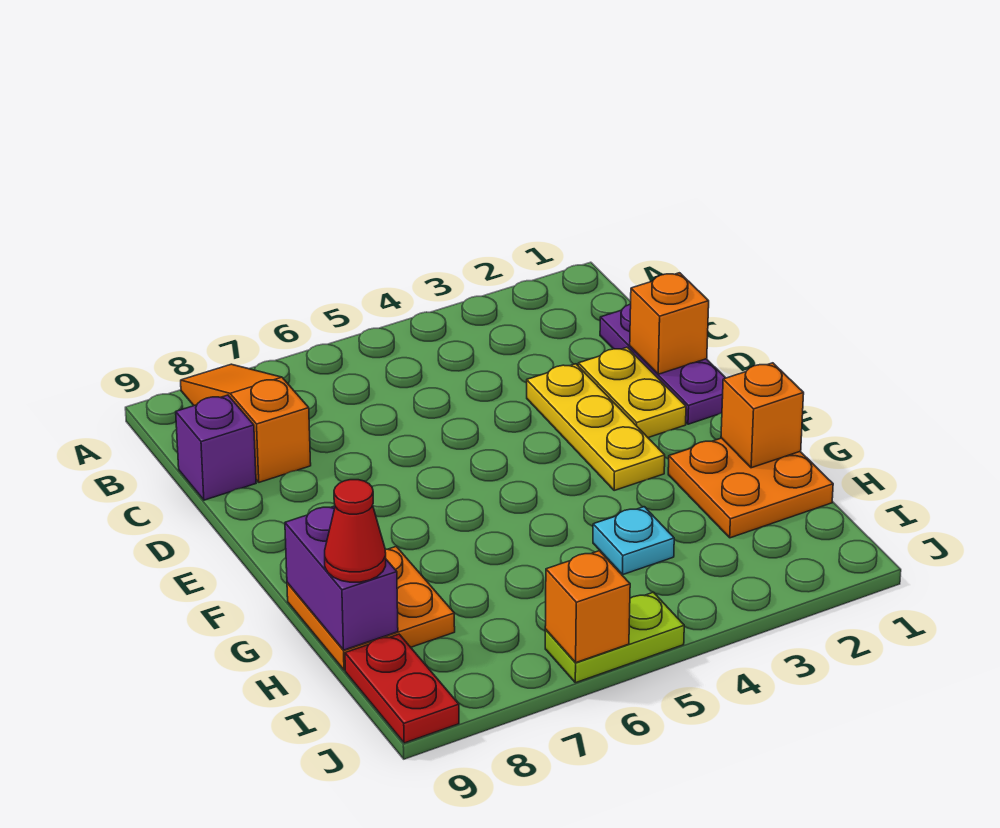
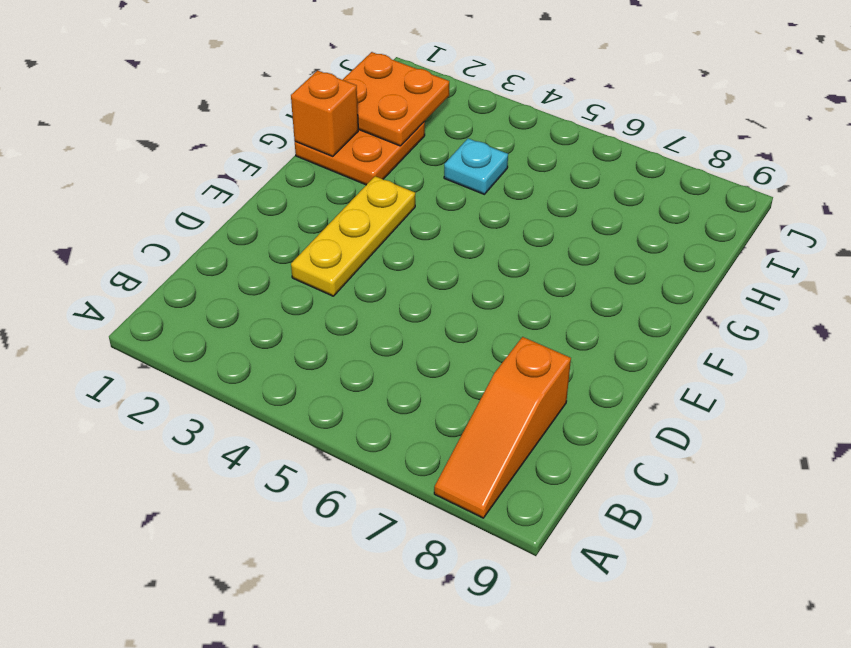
orange plate H1:I2 level 2 -> orange plate G8:H9 level 1
none -> purple plate C1:E1 level 1
none -> purple brick C9 level 1
none -> yellow plate D2:E2 level 1

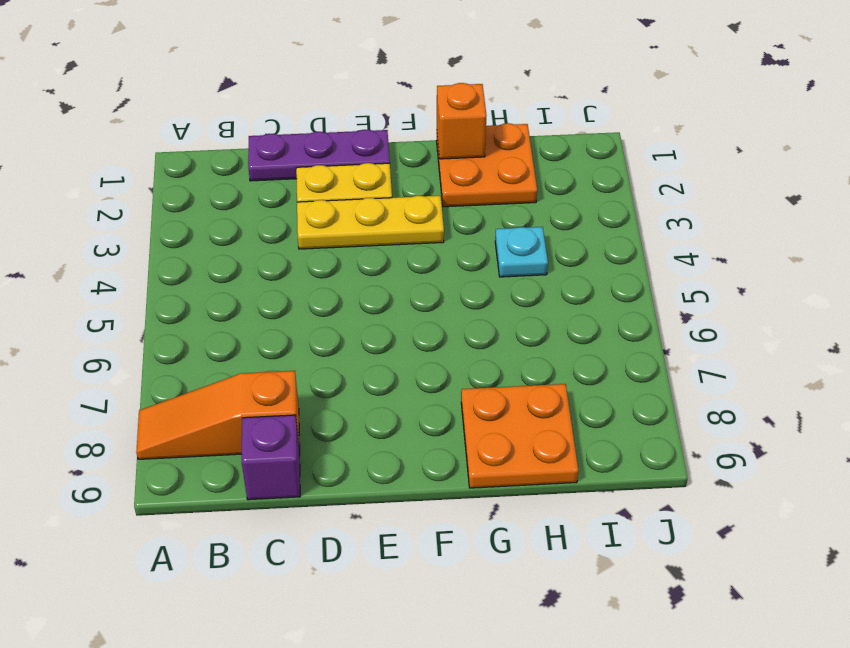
none -> red plate I9:J9 level 1
none -> lime plate J5:J6 level 1
none -> orange brick D1 level 2

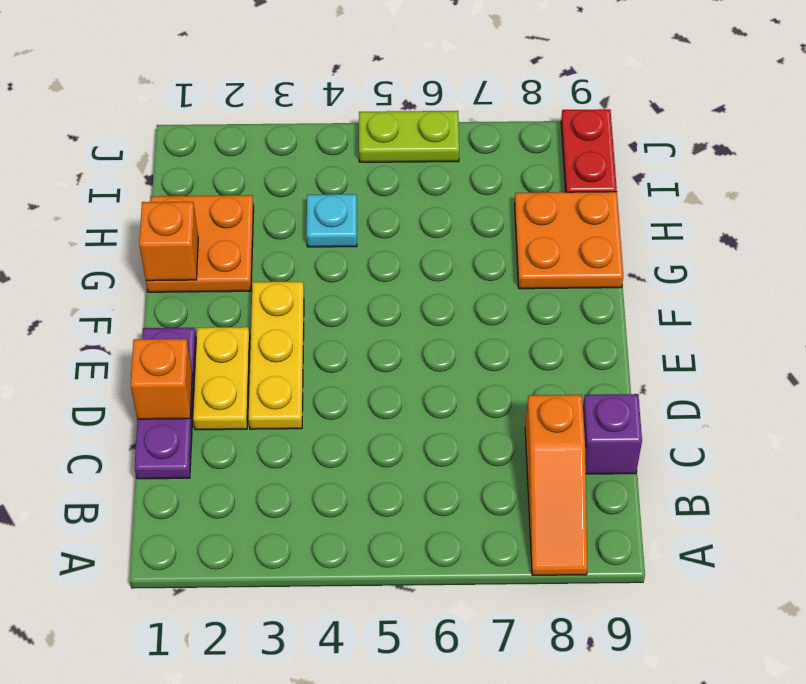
none -> purple brick G9:H9 level 2
none -> orange brick J6 level 2
none -> red cone H9 level 3

